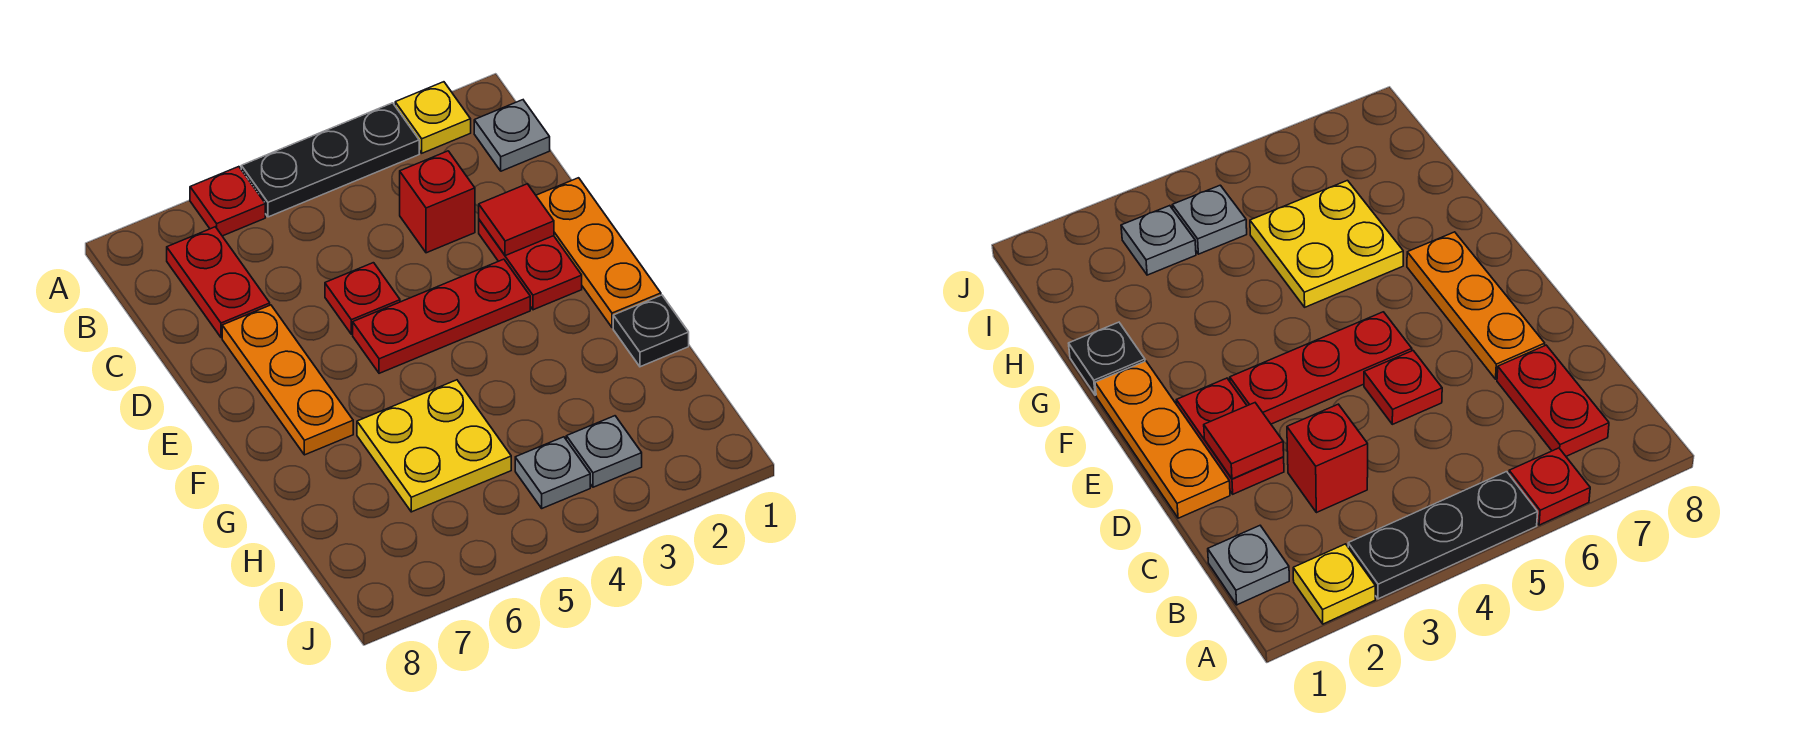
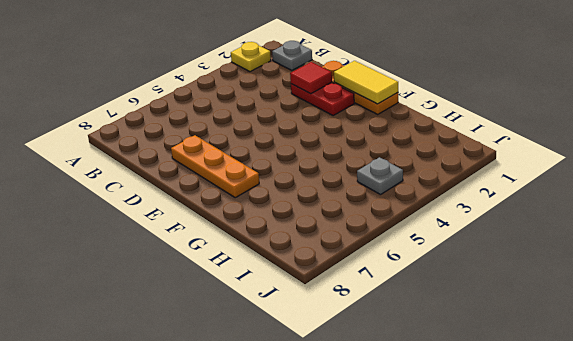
yellow tile E1:F1 level 2 -> none
none -> black plate A3:A5 level 1
none -> red plate A6 level 1
none -> red plate B7:C7 level 1

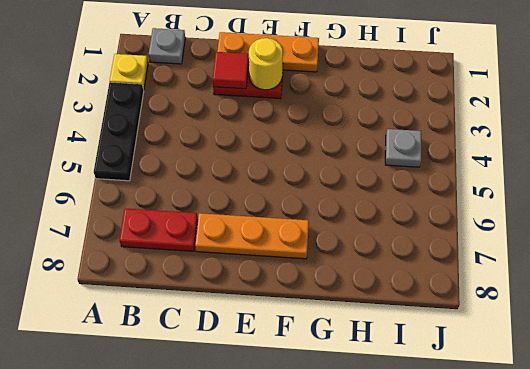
yellow round brick E2 level 2 -> none
none -> red plate A6 level 1
none -> red brick C3 level 1
none -> red plate D5 level 1

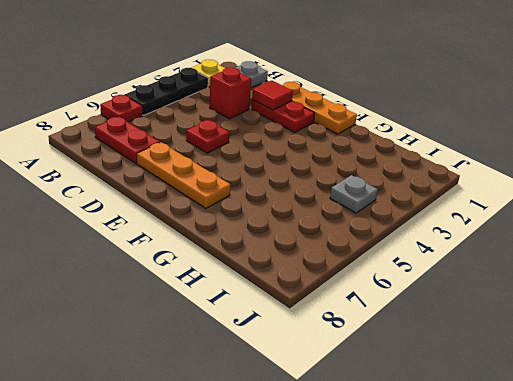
none -> red plate E3:E5 level 1
none -> black plate G1 level 1
none -> yellow plate G5:H6 level 1

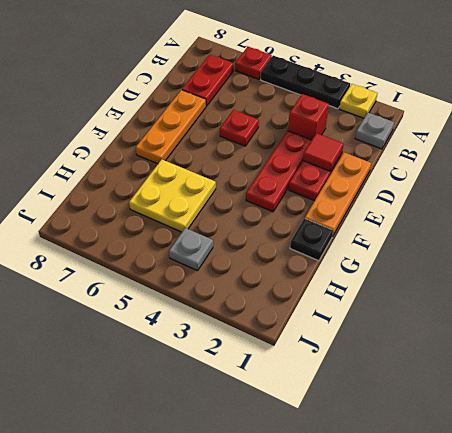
red plate D3:F3 level 1 -> red plate E3:E5 level 1
none -> grey plate I3 level 1

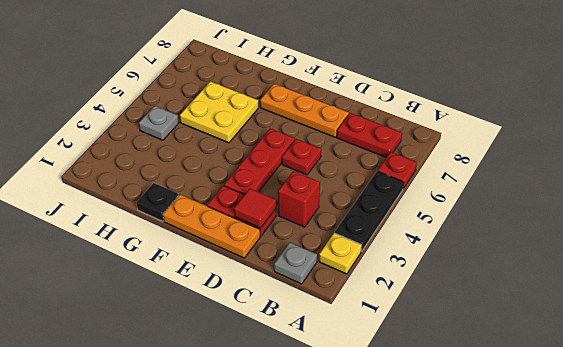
none -> grey plate I3 level 1

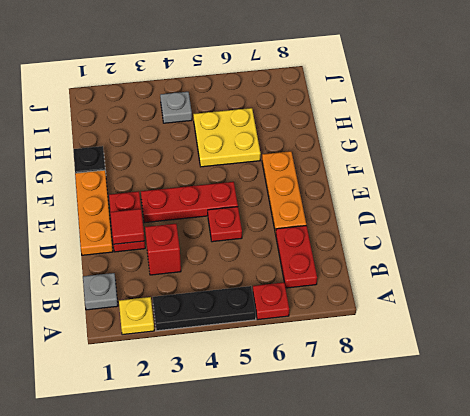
none -> grey plate I3 level 1

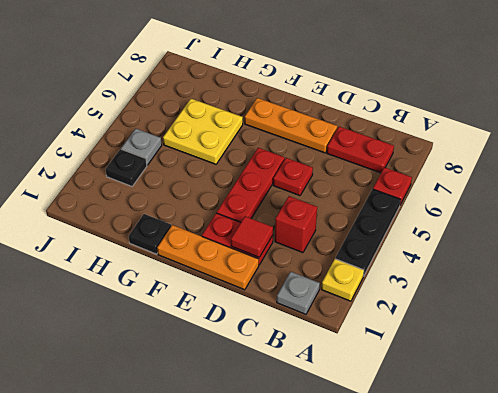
black plate I3 level 1 -> grey plate I3 level 1

